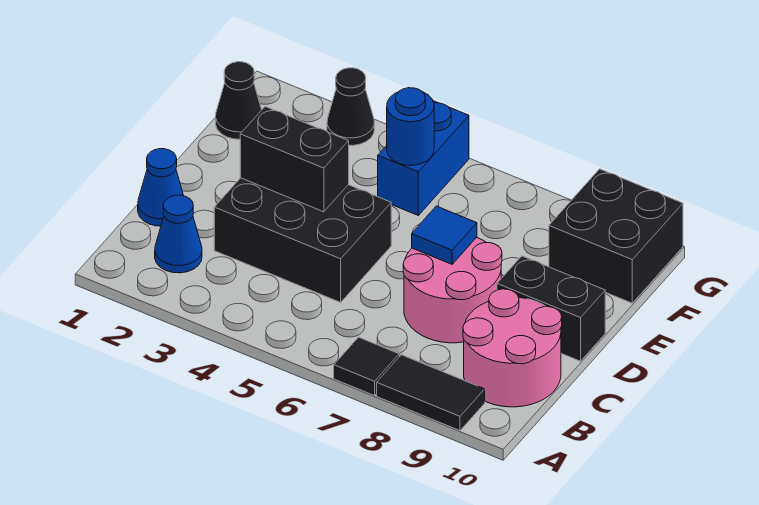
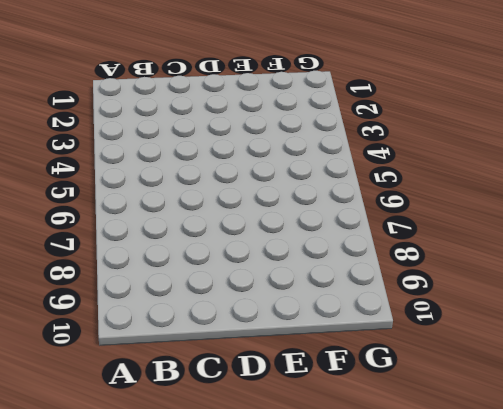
none -> black tile A7 level 1
none -> black tile A8:A9 level 1
none -> blue cone B2 level 1

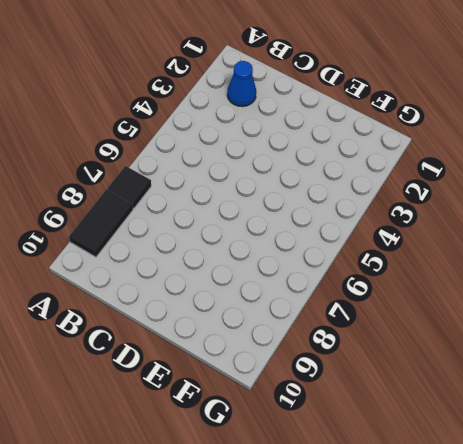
none -> pink round brick B9:C10 level 1
none -> blue cone C1 level 1
none -> black brick C3:D5 level 1

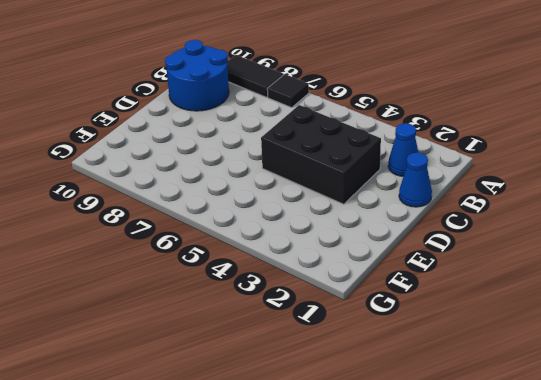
blue round brick B9:C10 level 1 -> pink round brick B9:C10 level 1
none -> pink round brick C7:D8 level 1
none -> black brick D9:D10 level 1
none -> black cone F1 level 1

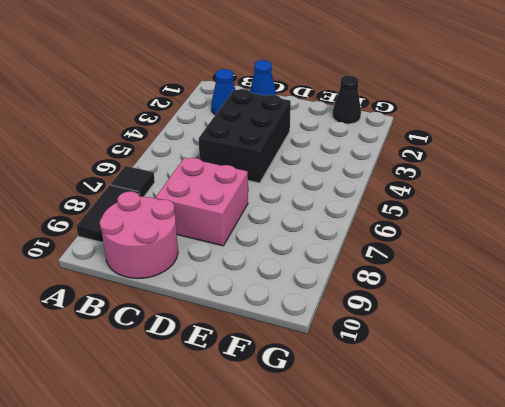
pink brick C7:D8 level 1 -> pink round brick C7:D8 level 1
none -> black brick D9:D10 level 1
none -> blue brick F5:G5 level 1
none -> black brick F9:G10 level 1

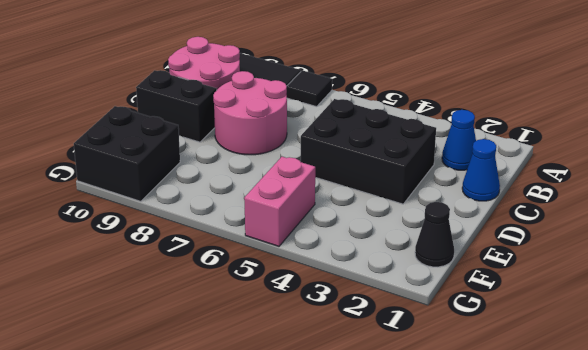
pink brick F5:G5 level 1 -> blue brick F5:G5 level 1
none -> black cone G3 level 1
none -> black brick D3:D4 level 2
none -> blue tile D7 level 2

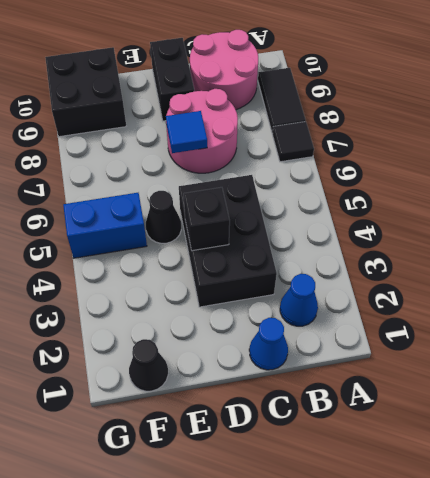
black brick D4 level 2 -> black brick D3:D4 level 2
black cone E5 level 1 -> black cone G3 level 1
none -> blue round brick F5 level 2

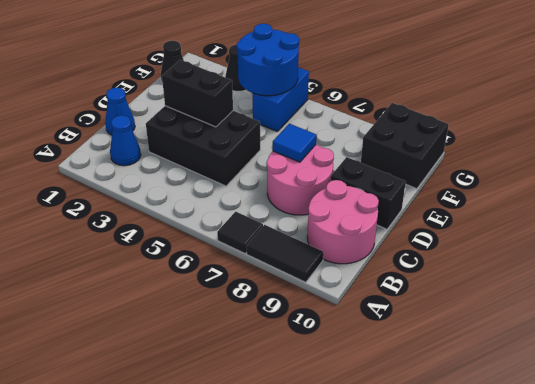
blue round brick F4:G5 level 2 -> blue round brick F5 level 2

